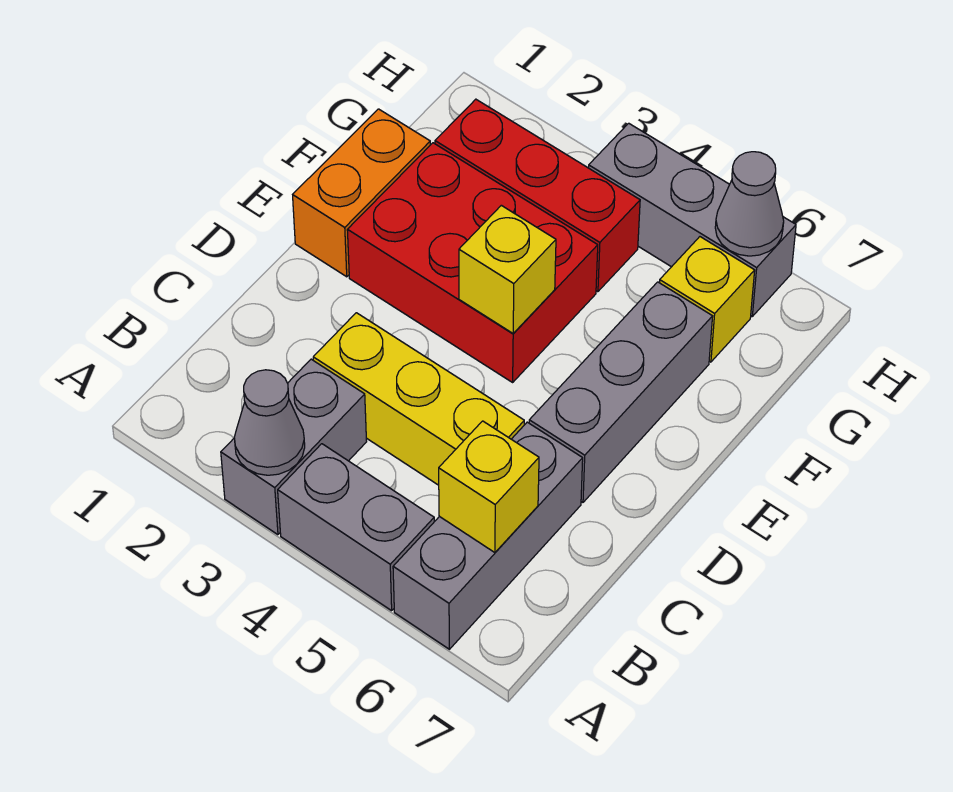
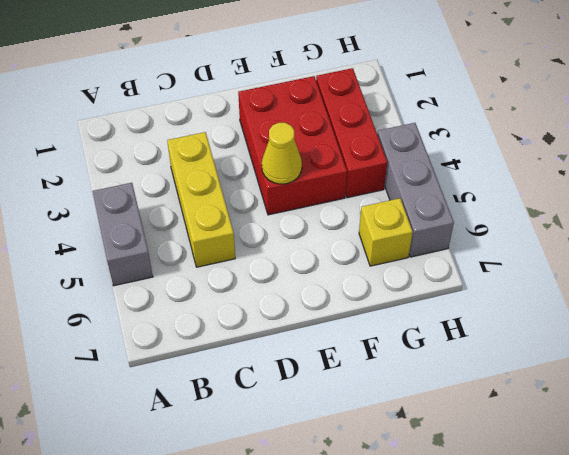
yellow cone E4 level 2 -> yellow brick E4 level 2
none -> grey brick A3:B3 level 1
none -> grey brick A6:C6 level 1
none -> grey brick D6:F6 level 1

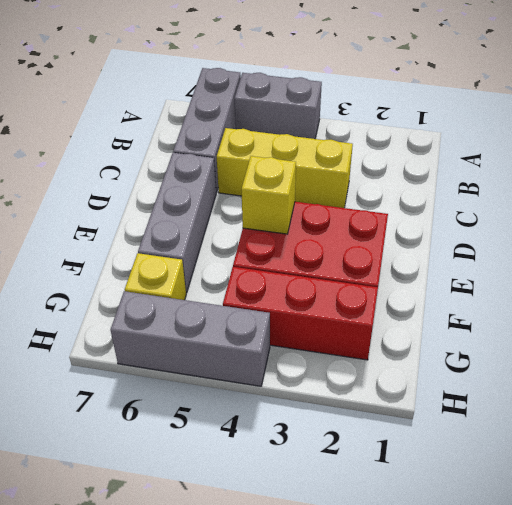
none -> grey brick A3:B3 level 1
none -> orange brick E1:F1 level 1
none -> grey cone A3 level 2

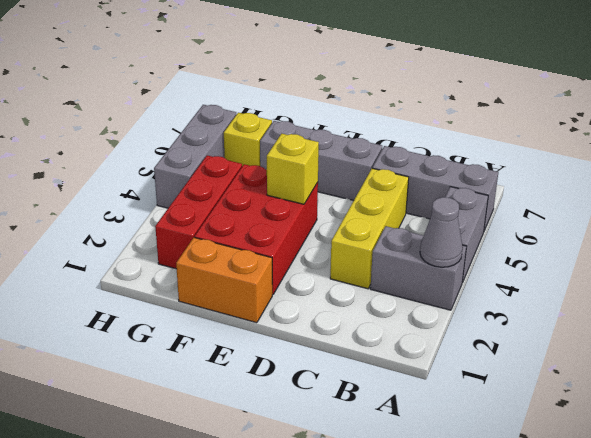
none -> yellow brick B6 level 2
none -> grey cone H6 level 2

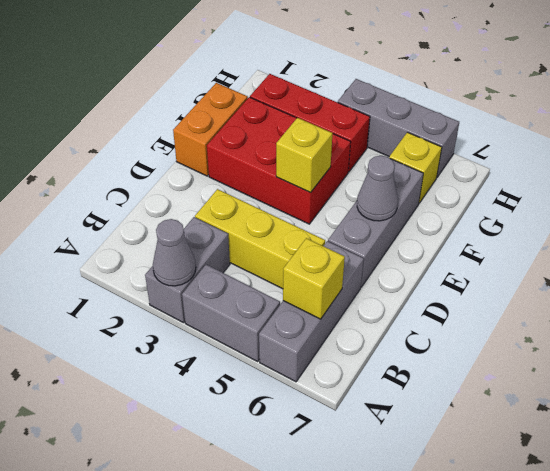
grey cone E6 level 2 -> grey cone H6 level 2

